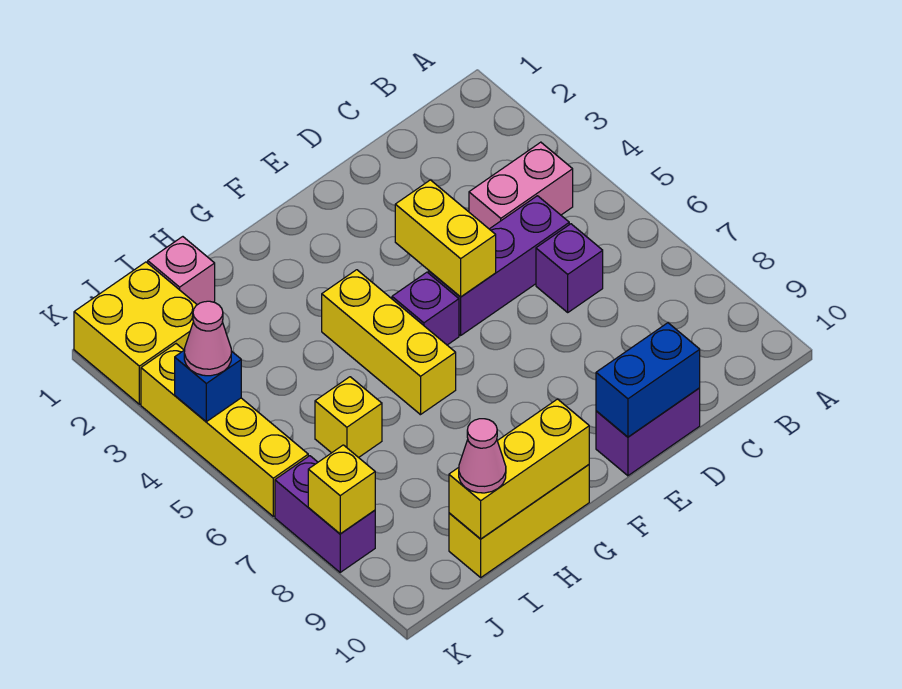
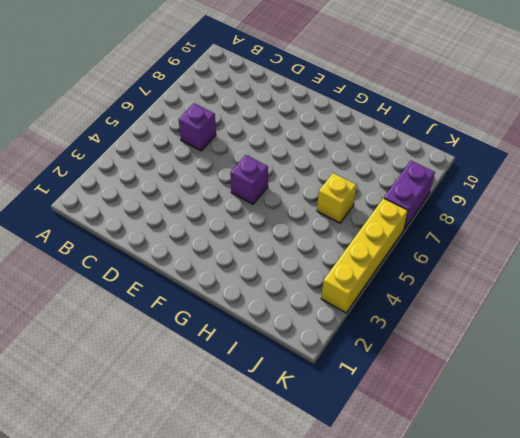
none -> pink brick B4:C4 level 1
none -> purple brick C5:E5 level 1
none -> purple brick D10:E10 level 1

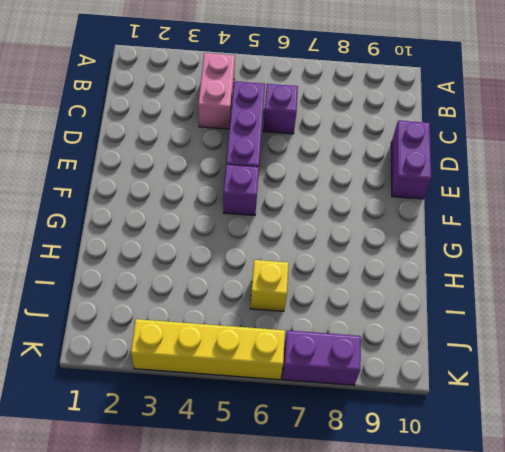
none -> yellow brick G4:G6 level 1
none -> yellow brick G10:I10 level 1
none -> pink brick I1 level 1

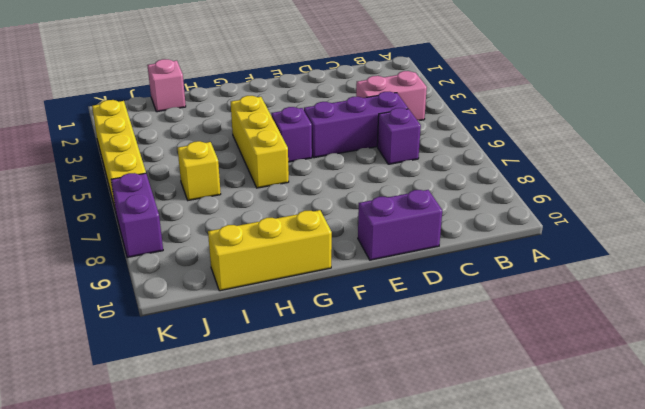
none -> yellow brick J1:K2 level 1
none -> blue brick D10:E10 level 2
none -> yellow brick E4:E5 level 2

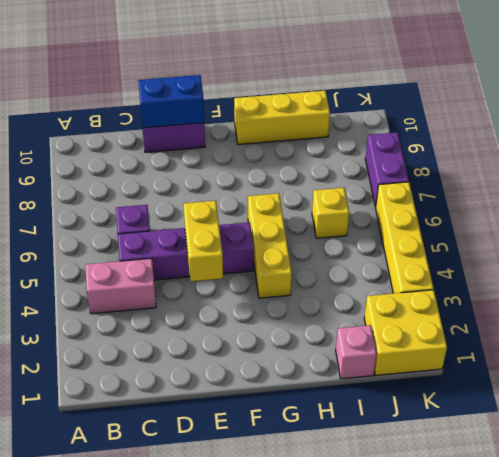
none -> yellow brick G10:I10 level 2
none -> blue brick K4 level 2
none -> yellow brick K8 level 2

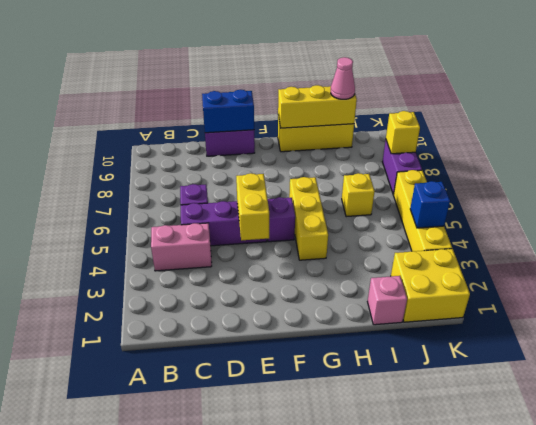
none -> pink cone K4 level 3

